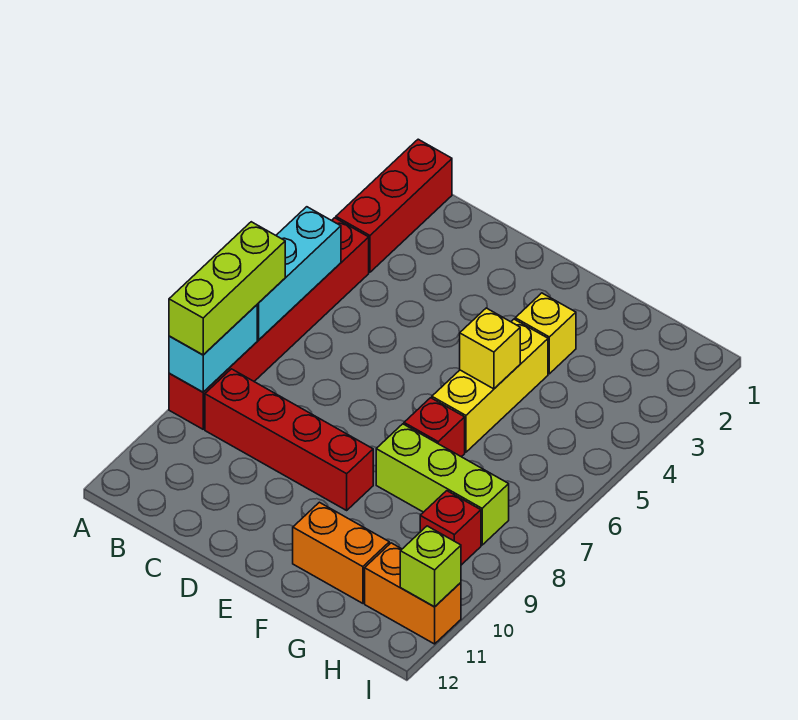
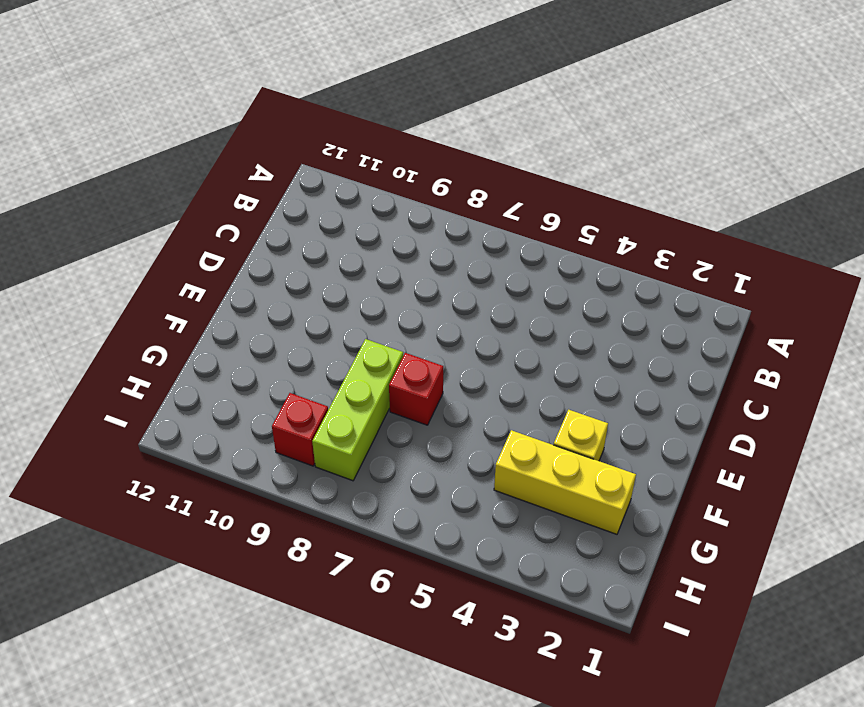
yellow brick G2:G4 level 1 -> yellow brick F4:F6 level 1
none -> red brick A1:A3 level 1
none -> red brick A4:A9 level 1
none -> red brick B9:E9 level 1

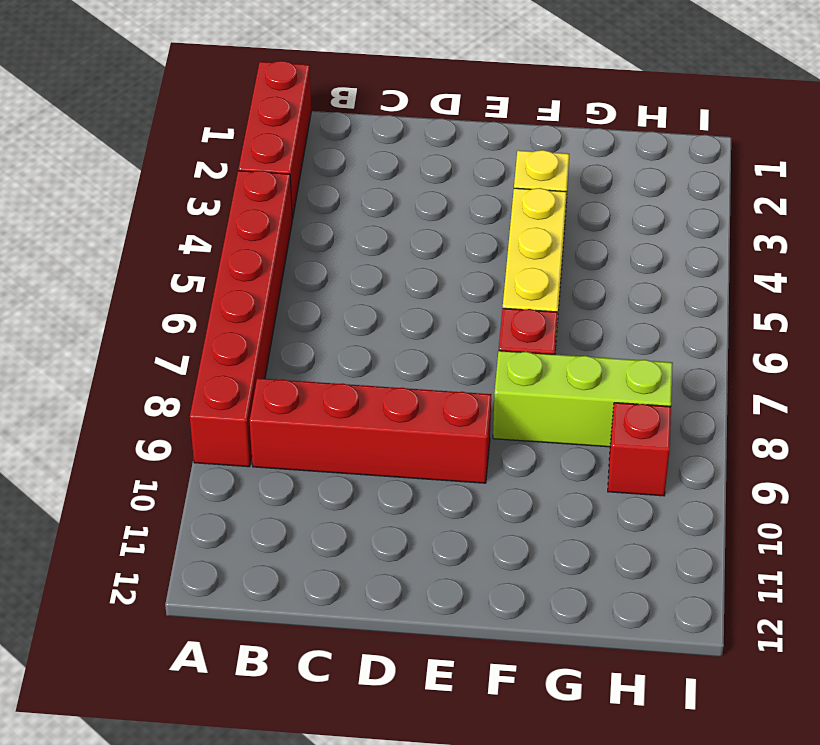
none -> orange brick F11:G11 level 1
none -> orange brick H11:I11 level 1
none -> cyan brick A5:A7 level 2

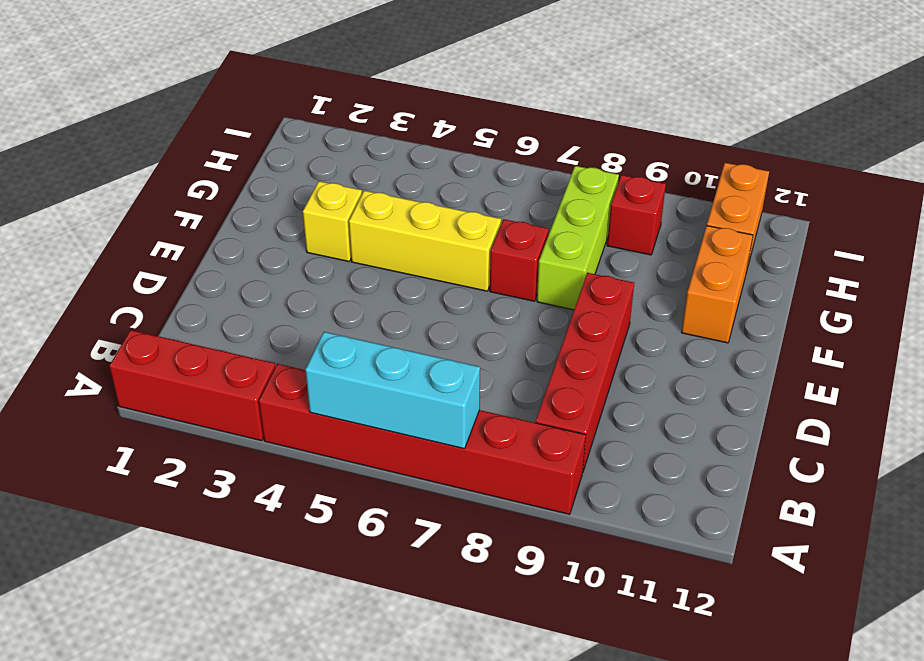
none -> cyan brick A8:A9 level 2
none -> yellow brick F5 level 2
none -> lime brick I11 level 2

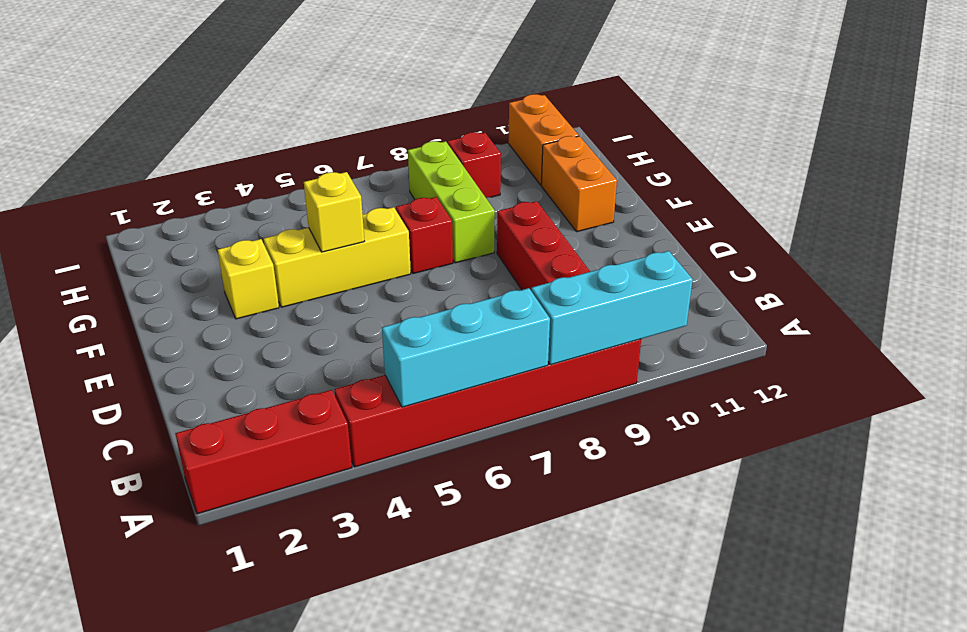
cyan brick A8:A10 level 2 -> cyan brick A8:A9 level 2
none -> lime brick I11 level 2
none -> lime brick A7:A9 level 3

